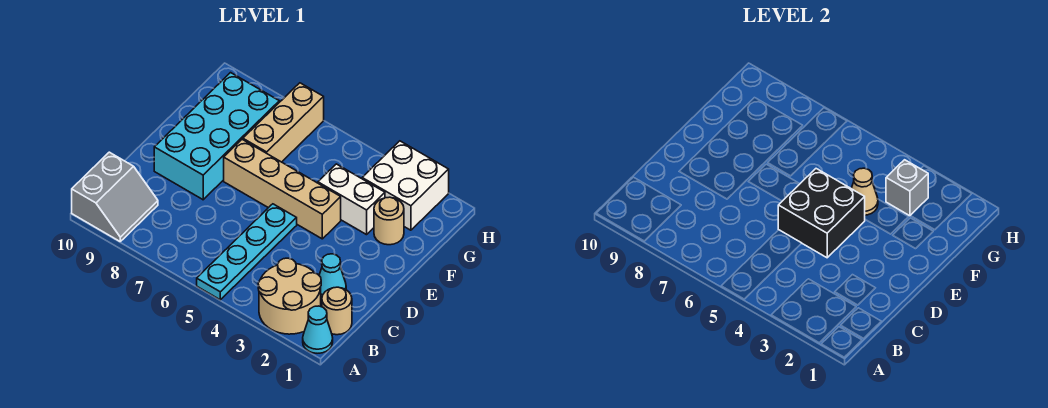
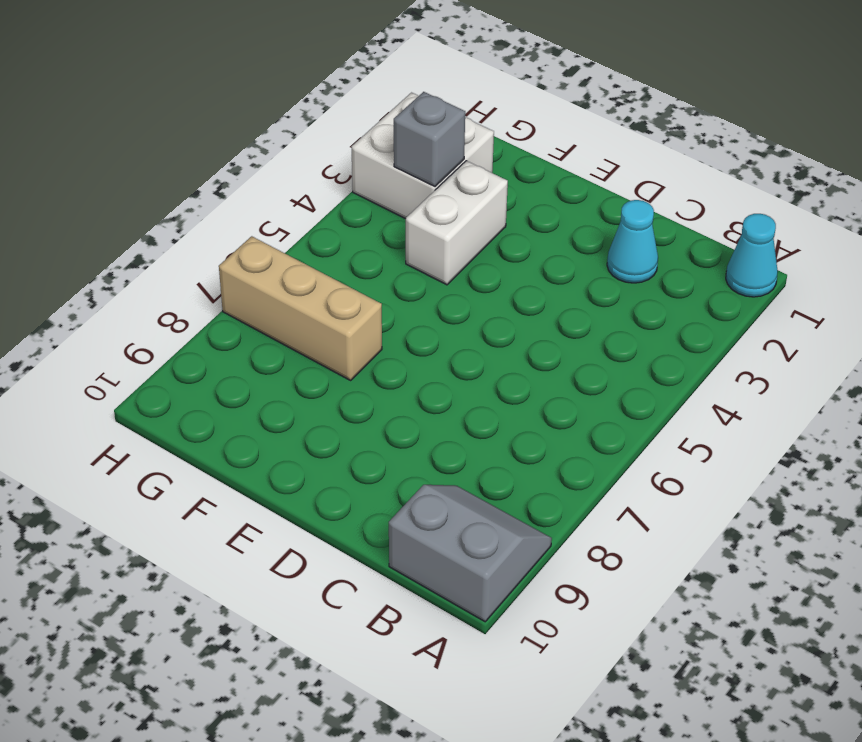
none -> tan round brick A2:B3 level 1
none -> cyan plate A5:D5 level 1
none -> tan round brick B1 level 1

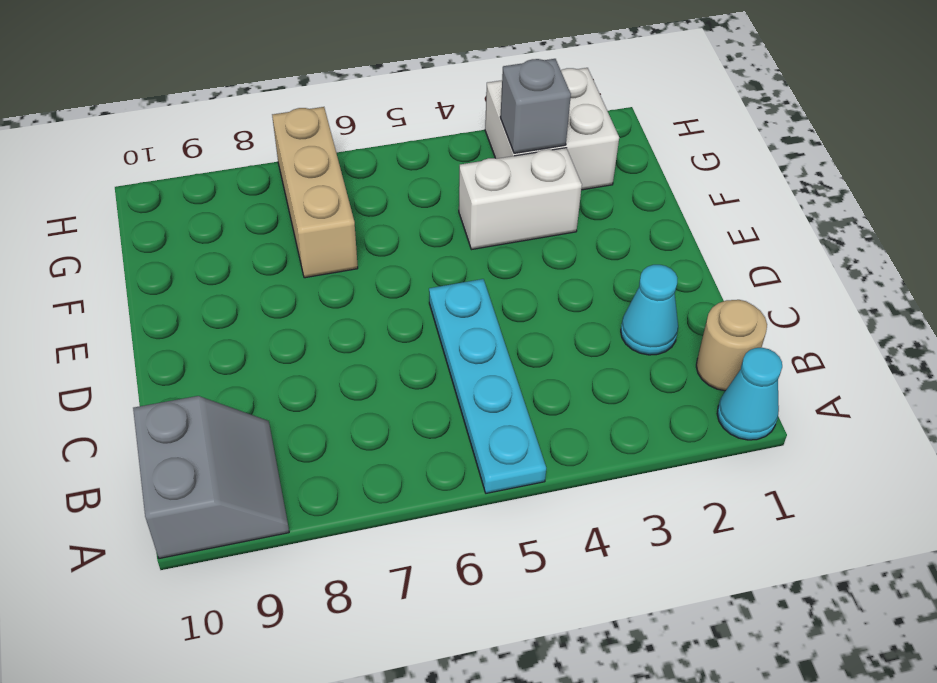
none -> tan round brick A2:B3 level 1
none -> cyan brick D8:G9 level 1
none -> tan brick E4:E7 level 1

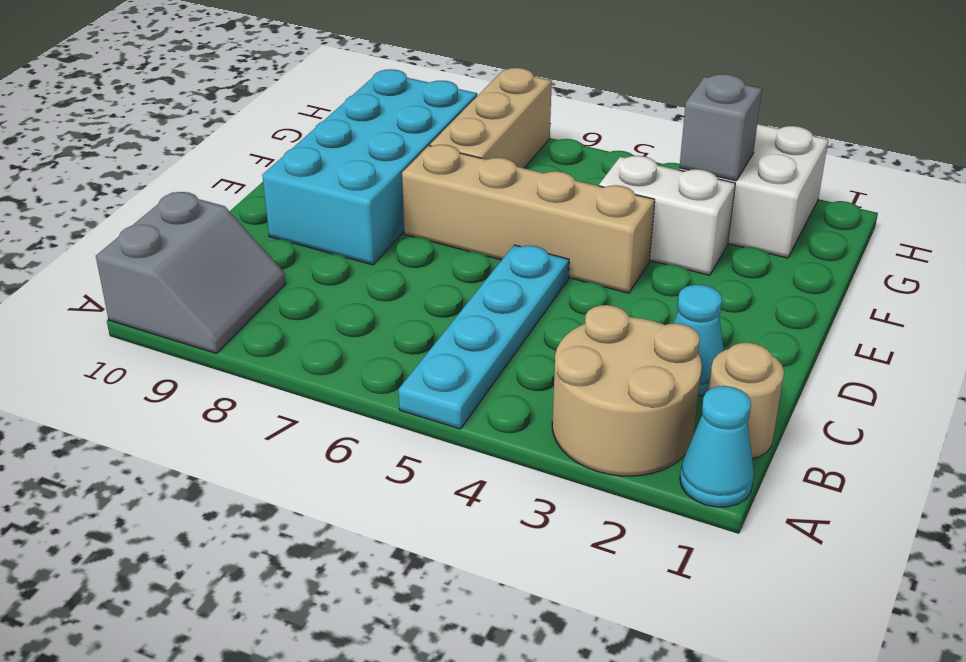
none -> tan round brick F2 level 1
none -> black brick D4:E5 level 2
none -> tan cone F4 level 2

